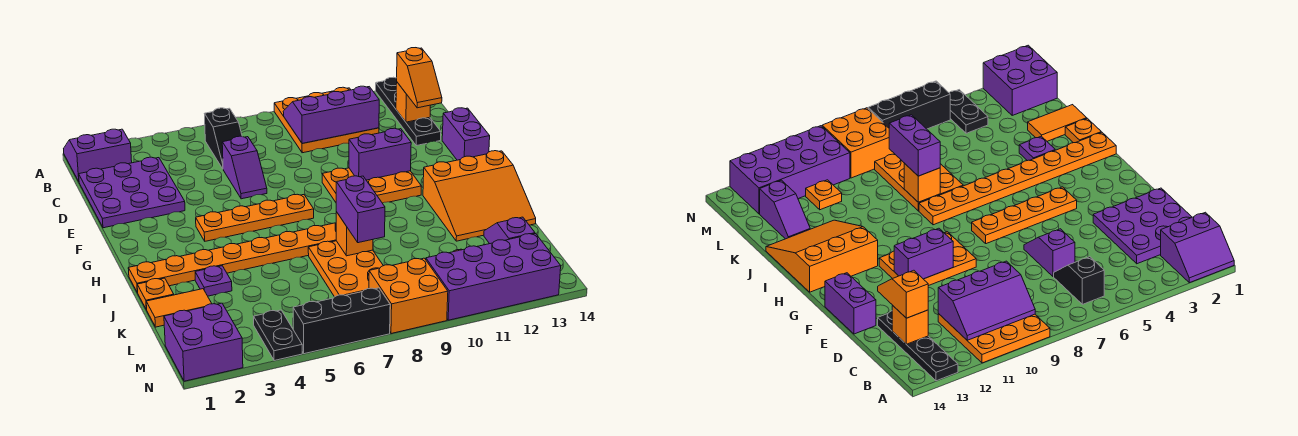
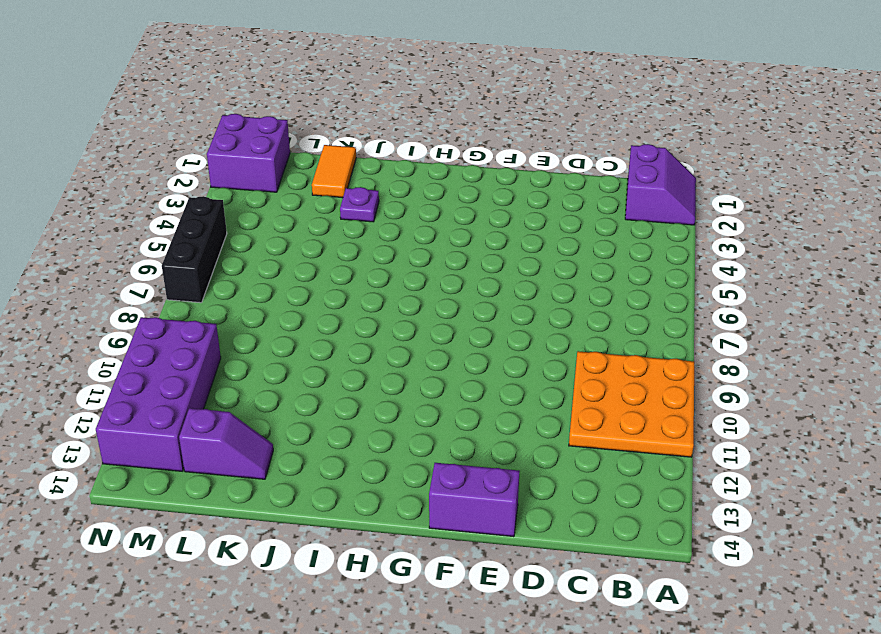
none -> black plate A13:D13 level 1
none -> black slope B6:C6 level 1 top B
none -> purple plate C1:E3 level 1

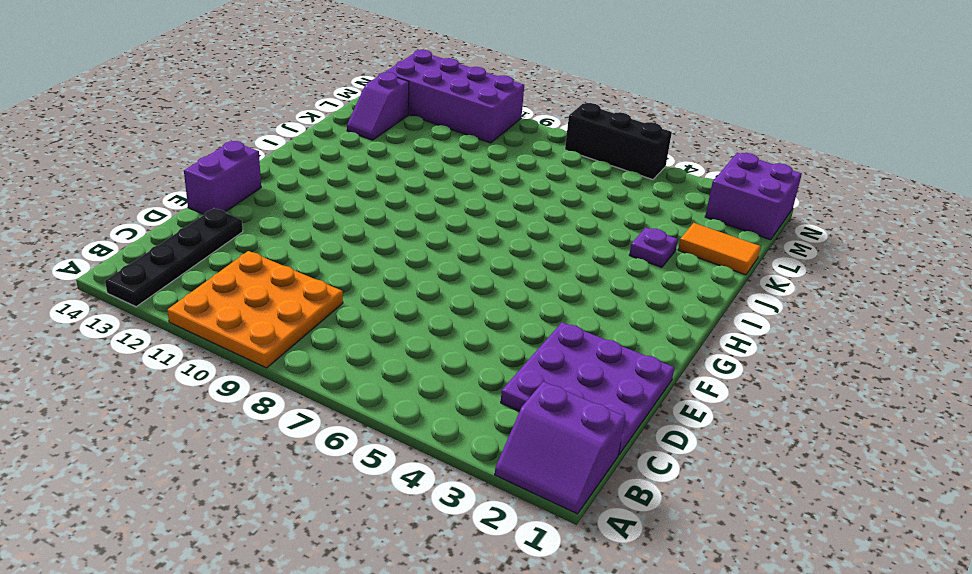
none -> black slope B6:C6 level 1 top B
none -> purple slope D6:E6 level 1 top D
none -> orange plate F9:G11 level 1

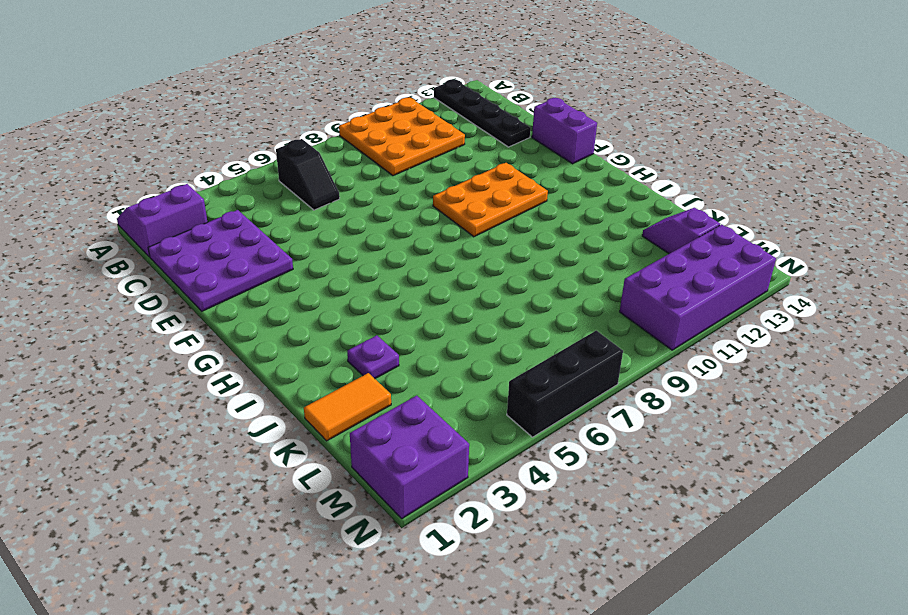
none -> purple slope D6:E6 level 1 top D
none -> orange plate G4:G7 level 1
none -> orange slope H12:J14 level 1 top H

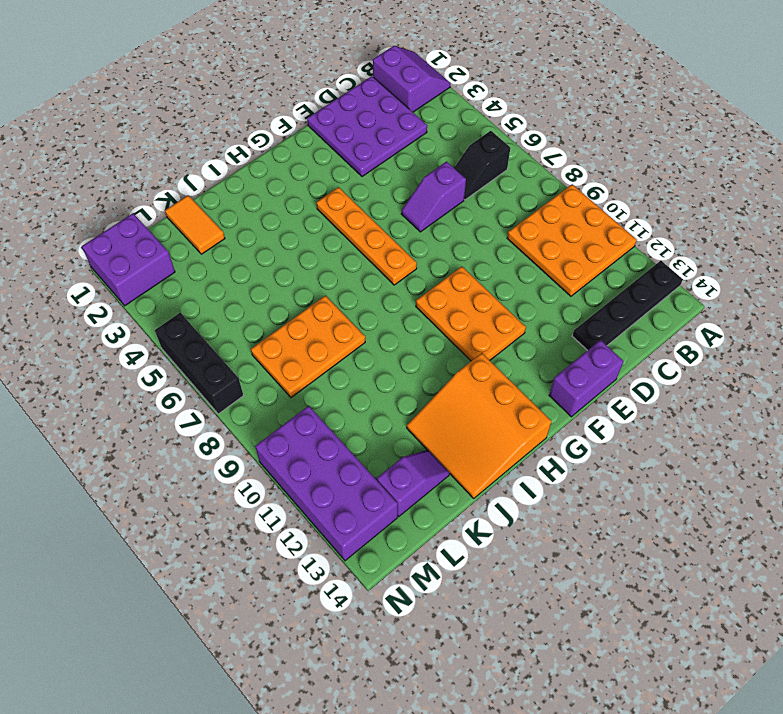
none -> orange plate I1:I8 level 1
none -> orange plate J1 level 1
none -> purple plate J3 level 1

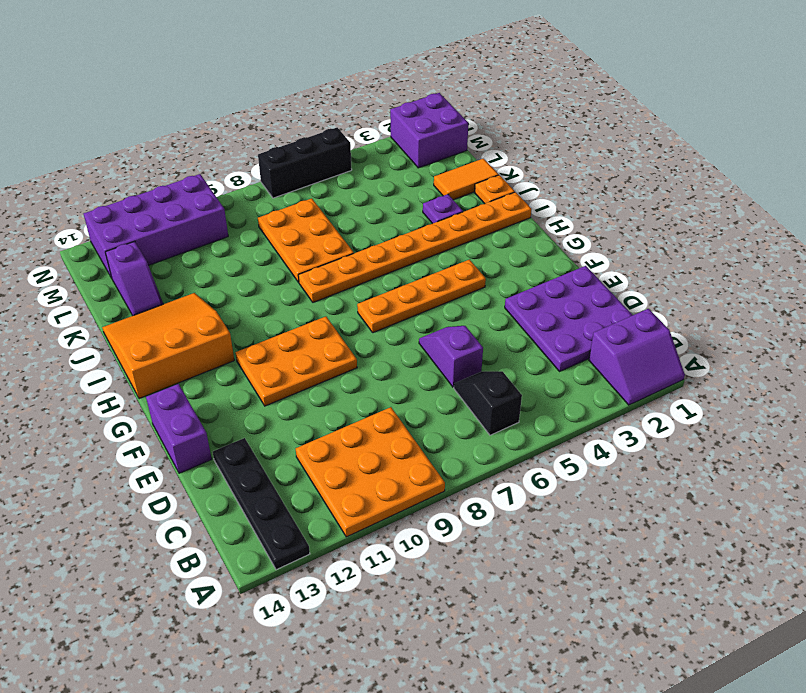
none -> orange plate L11 level 1
none -> black plate M4:N4 level 1
none -> orange brick M8:N9 level 1

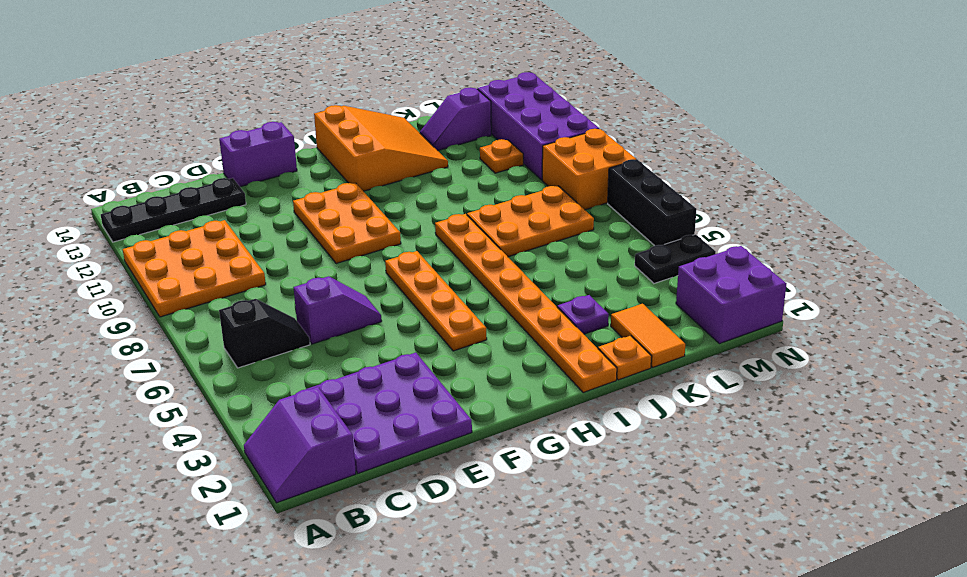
none -> purple slope B9:C11 level 2 top C
none -> orange brick C13 level 2
none -> purple brick F10:F11 level 2

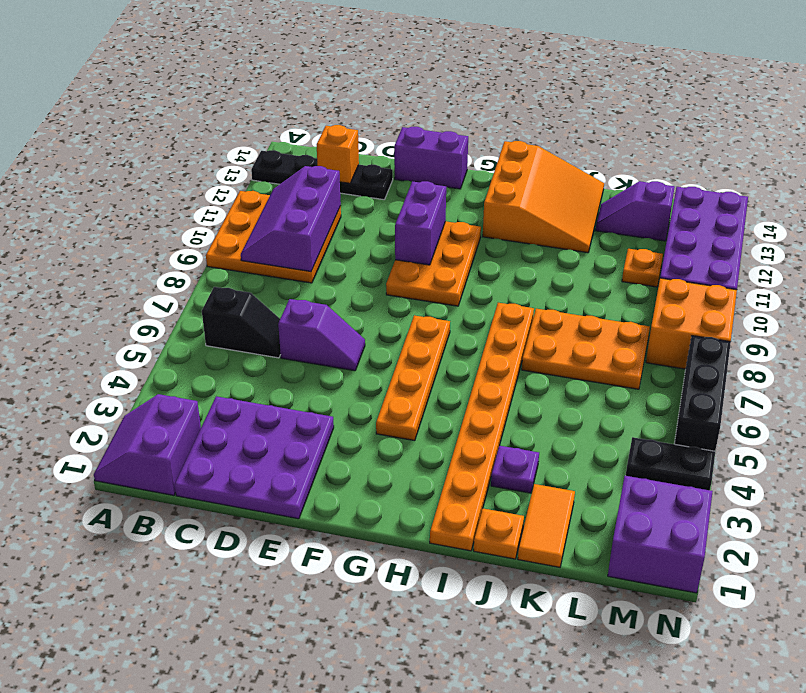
none -> orange brick J8 level 2
none -> orange slope C13:D13 level 3 top C
none -> purple brick J8:K8 level 3

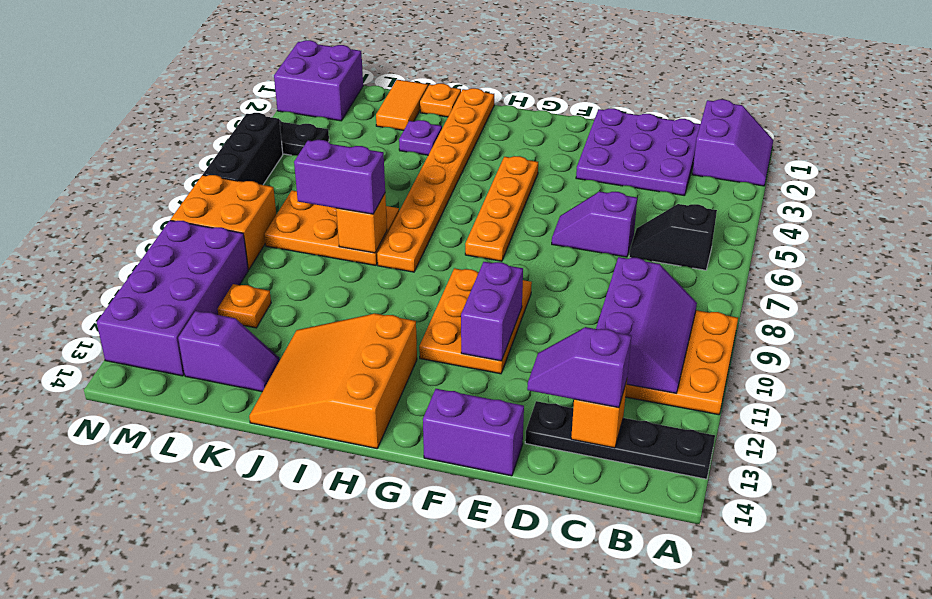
purple slope C13:D13 level 3 top C -> orange slope C13:D13 level 3 top C

